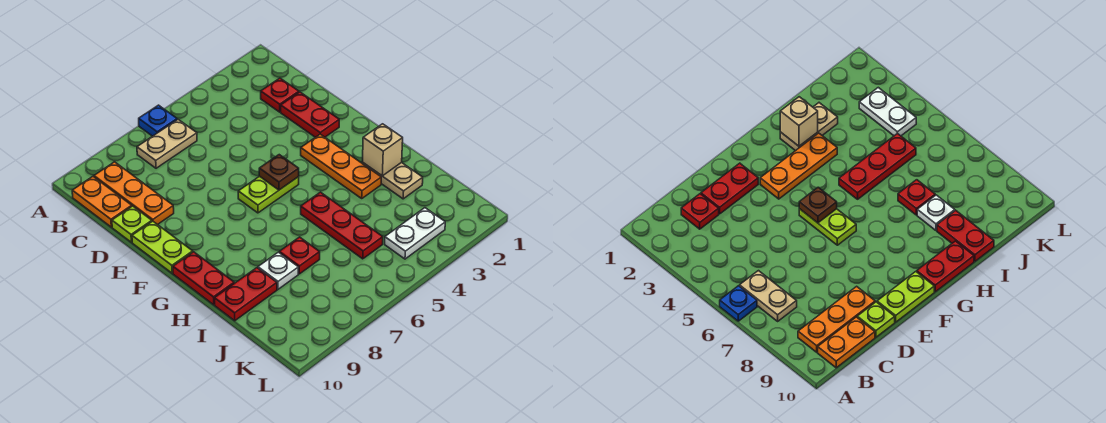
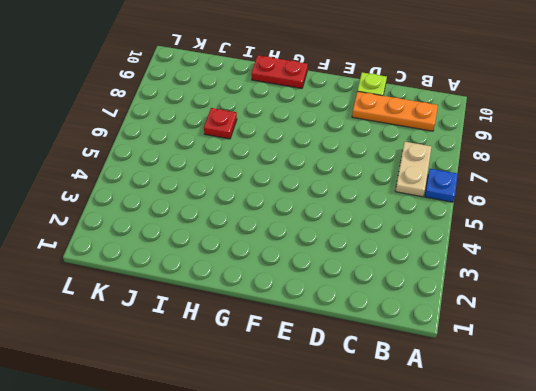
none -> orange plate B10:C10 level 1
none -> red plate C2 level 1
none -> red plate D2:E2 level 1

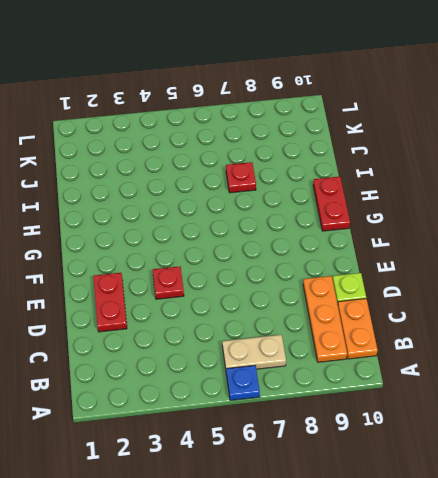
red plate E4 level 1 -> red plate C2 level 1
none -> lime plate E10:F10 level 1
none -> orange plate F3:H3 level 1
none -> lime plate F5:F6 level 1

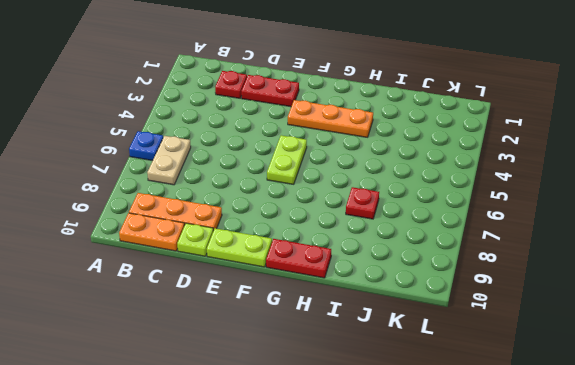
none -> tan plate H2:I2 level 1
none -> red plate H5:J5 level 1
none -> white plate I8 level 1

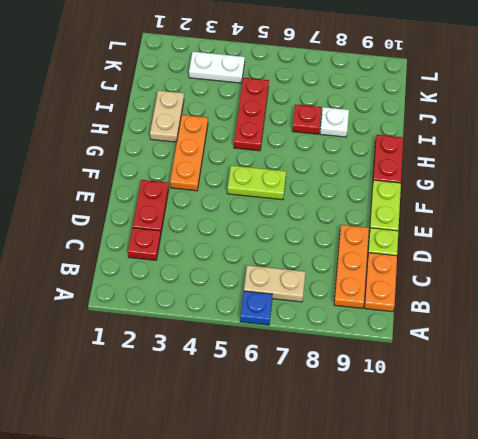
none -> red plate I9:I10 level 1
none -> brown plate F5 level 2
none -> tan brick H2 level 2

